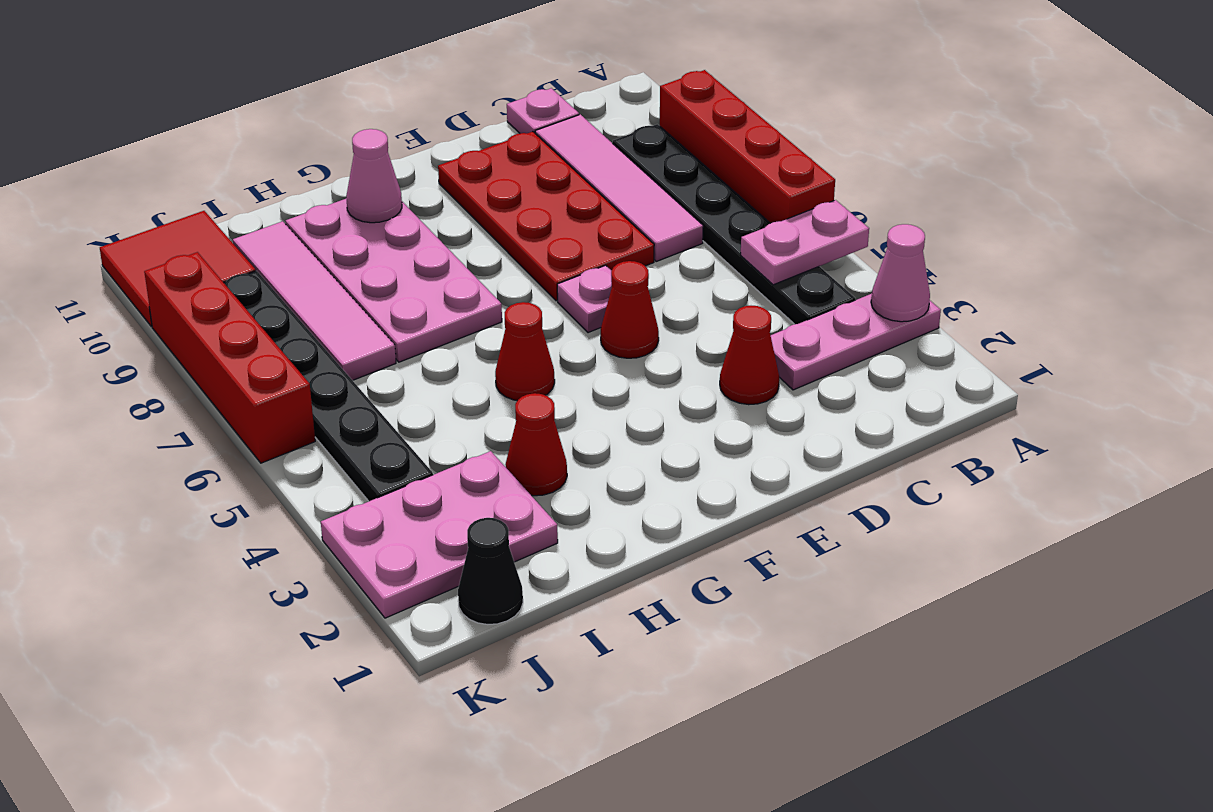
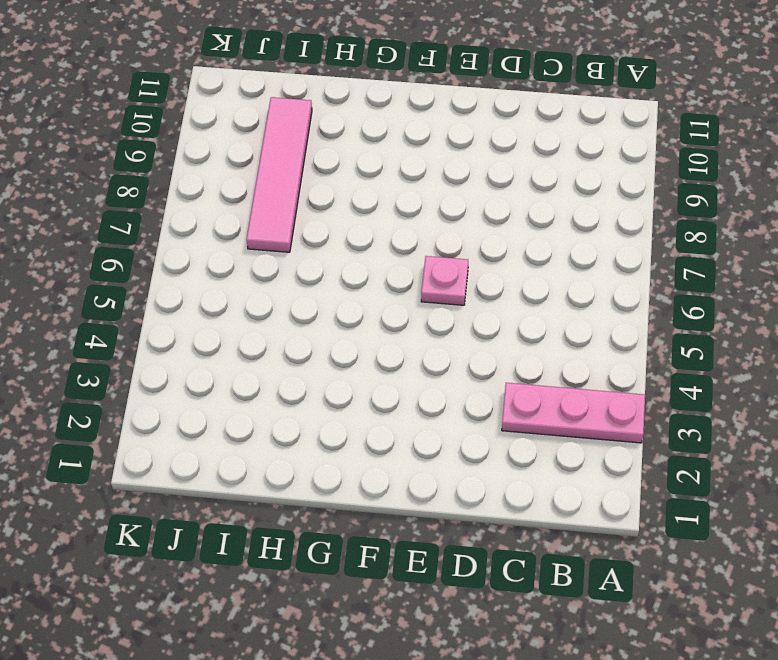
none -> red brick A6:A9 level 1
none -> black plate B4:B9 level 1
none -> pink tile C7:C10 level 1

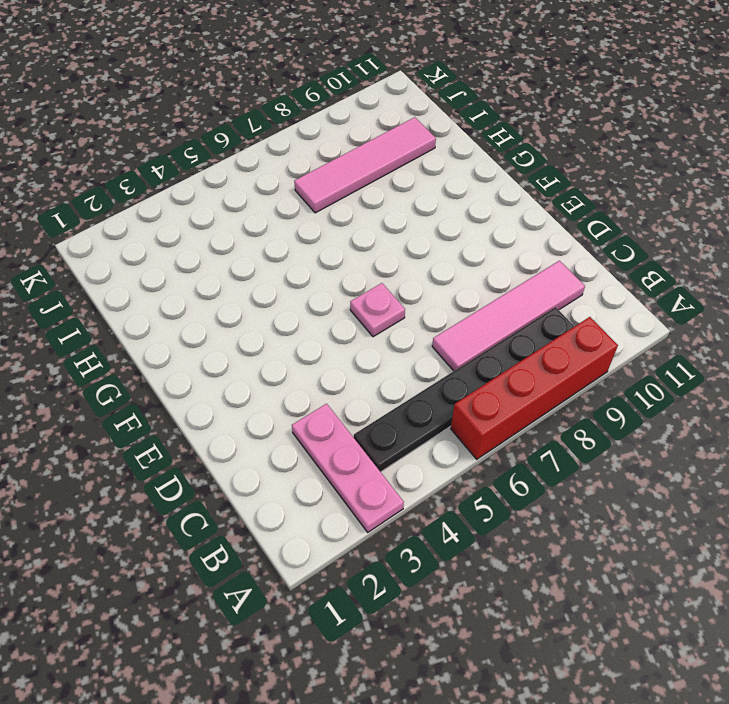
none -> pink plate C11 level 1
none -> red cone D3 level 1
none -> red plate D7:E10 level 1

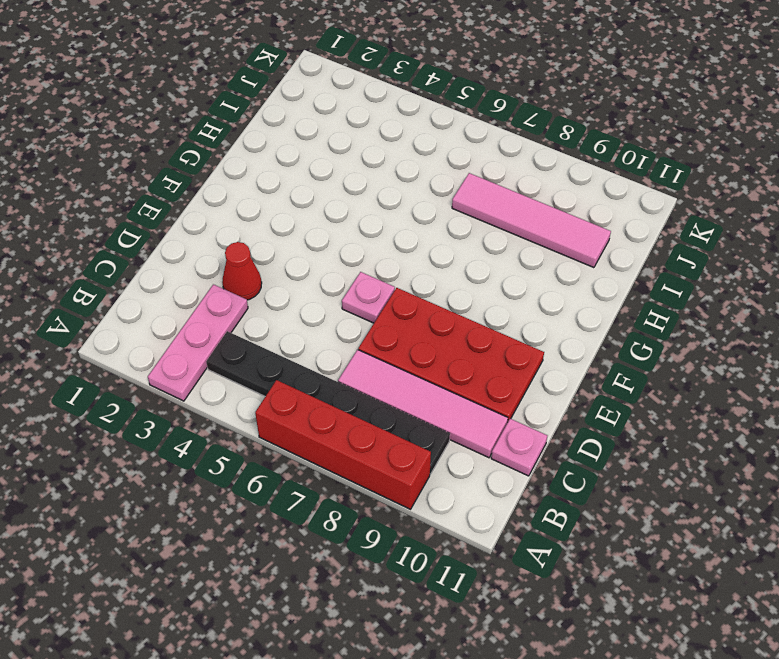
none -> red cone E5 level 1
none -> red cone G5 level 1
none -> pink plate G7:H10 level 1

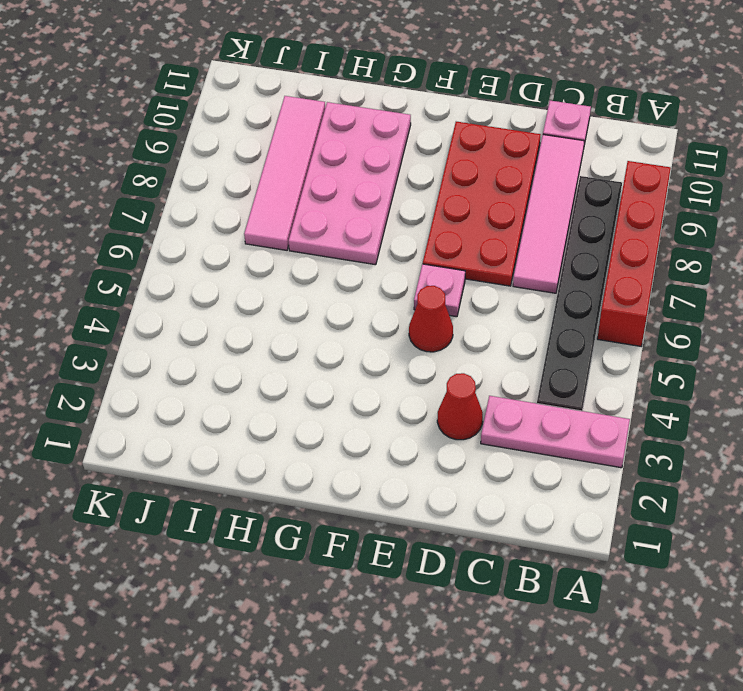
none -> red cone G5 level 1
none -> red cone H3 level 1
none -> pink plate I2:K3 level 1

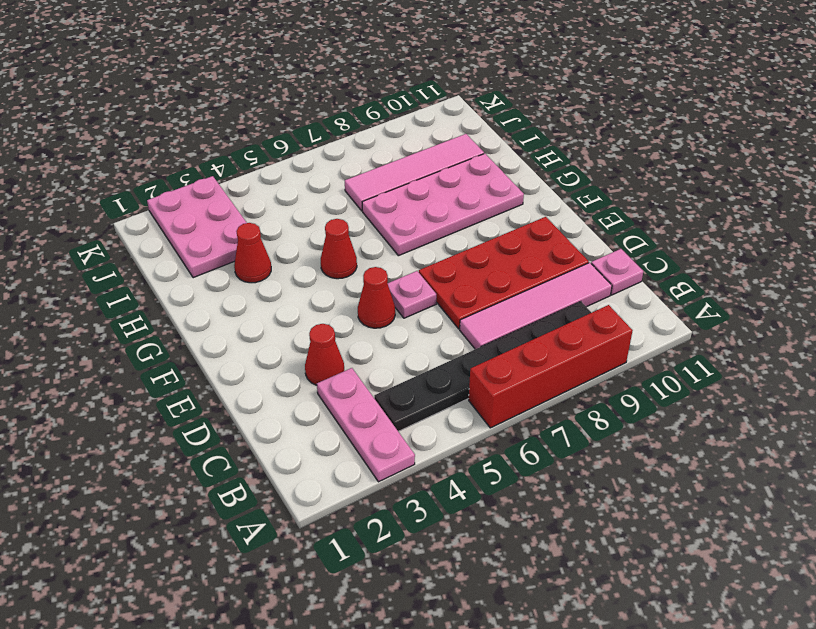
none -> black cone J1 level 1
none -> black plate J4:J9 level 1
none -> red tile J10:K11 level 1

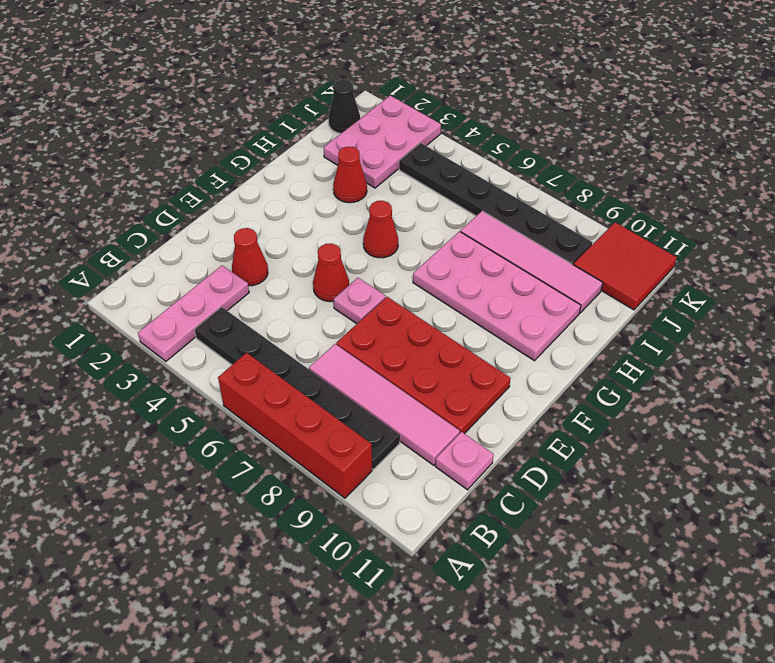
none -> red brick K6:K9 level 1
none -> pink cone A3 level 2
none -> pink plate A5:B5 level 2

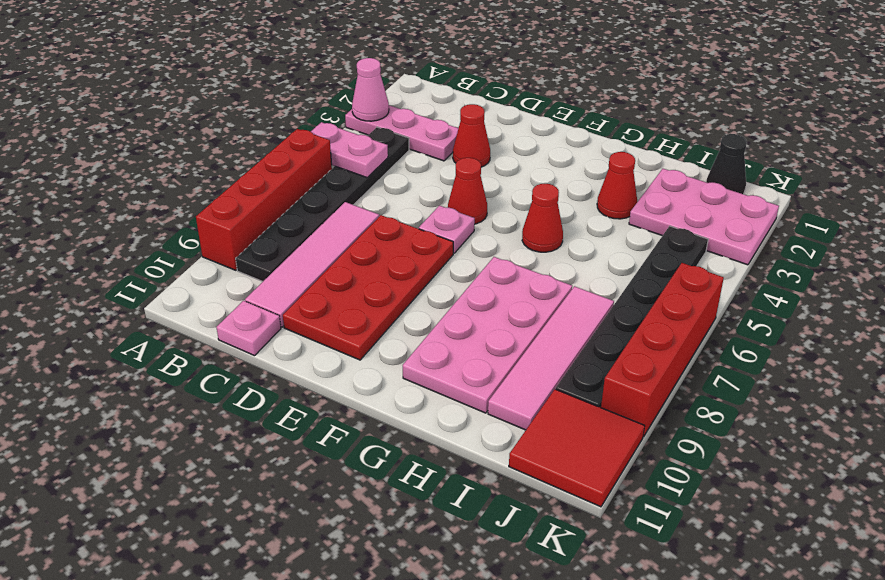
none -> pink cone G10 level 2

